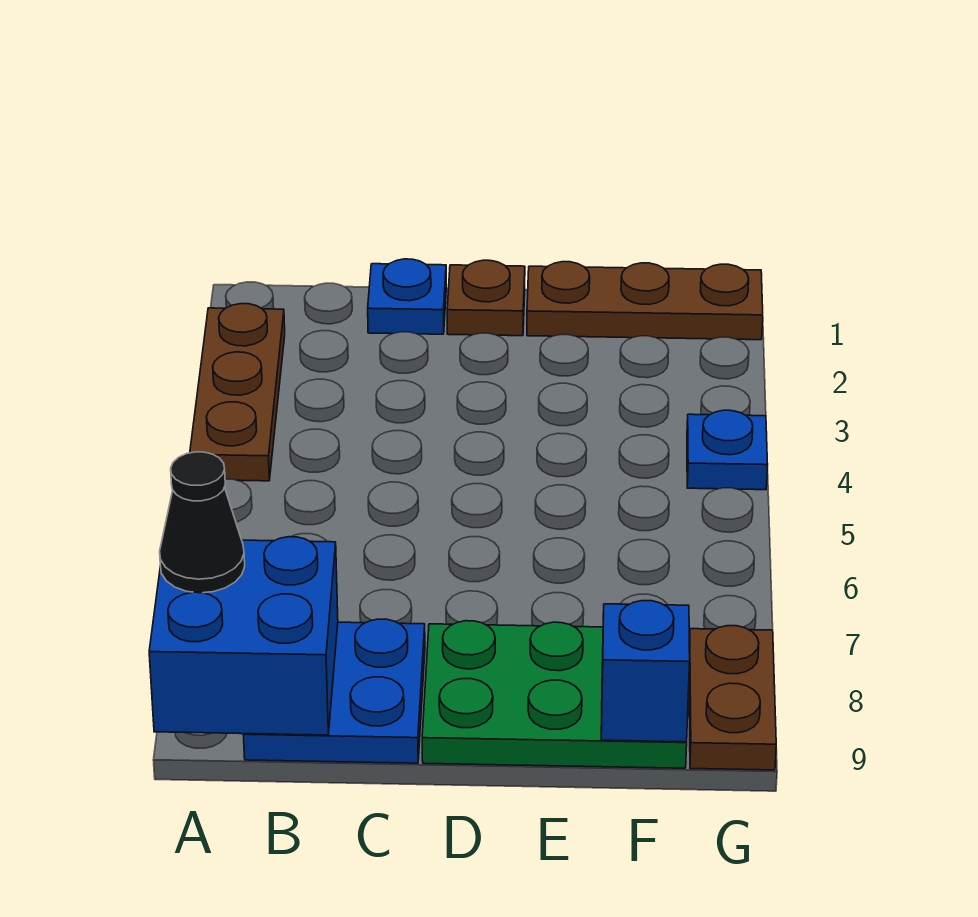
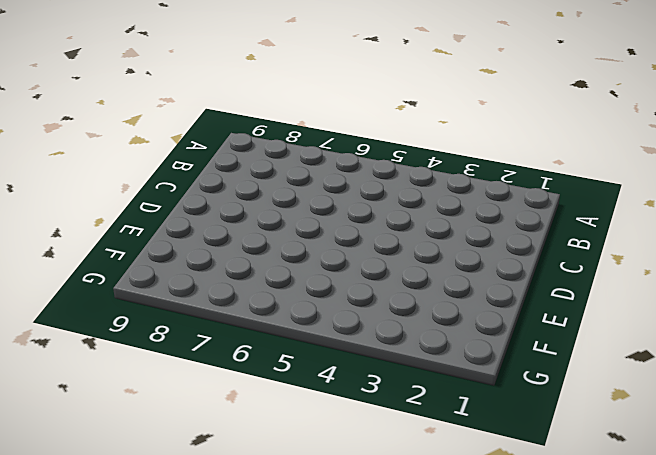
none -> brown plate A2:A4 level 1
none -> blue plate B8:C9 level 1

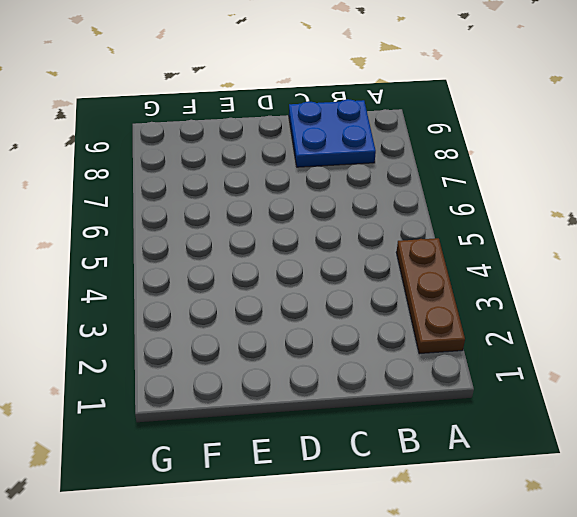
none -> blue plate C1 level 1
none -> brown plate D1 level 1

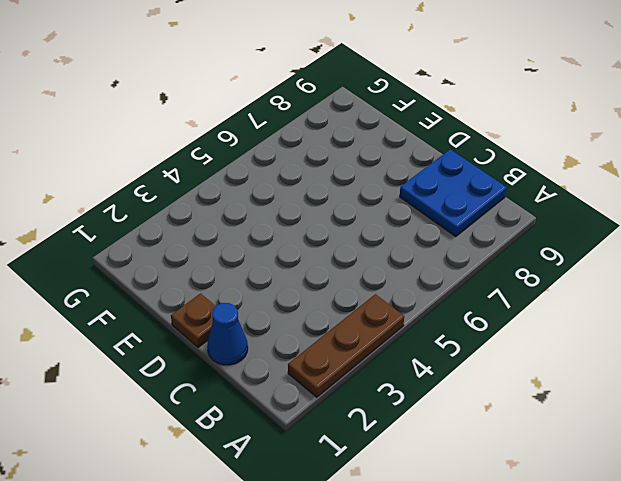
blue cone C1 level 1 -> blue plate C1 level 1
none -> green plate D8:F9 level 1
none -> brown plate E1:G1 level 1

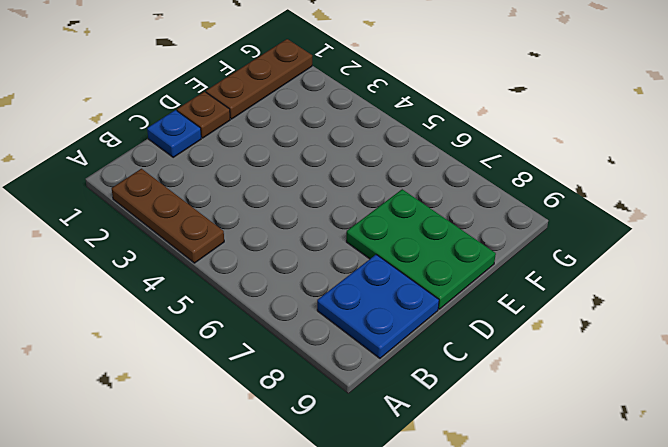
green plate D7:E9 level 1 -> green plate D8:F9 level 1
none -> blue plate G4 level 1
none -> brown plate G8:G9 level 1

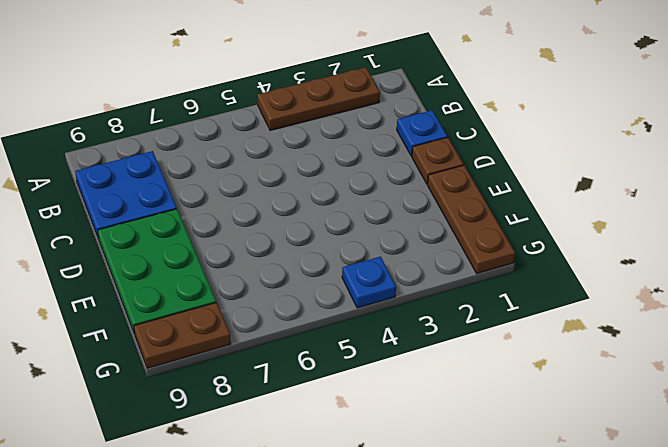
none -> blue brick A8:B9 level 2
none -> blue brick F9 level 2

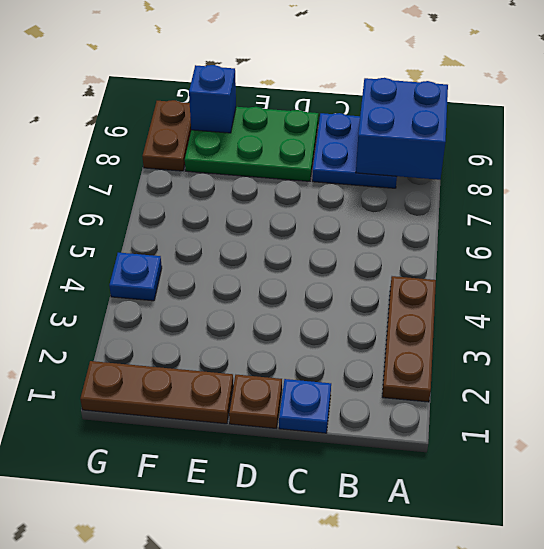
none -> black cone A8 level 3

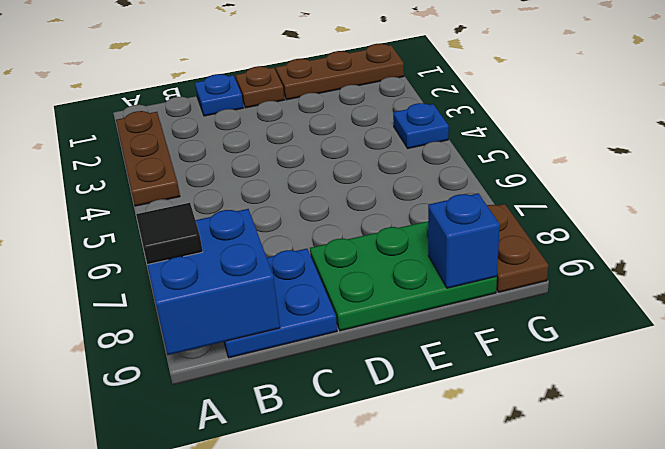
black tile A8 level 3 -> black cone A8 level 3

